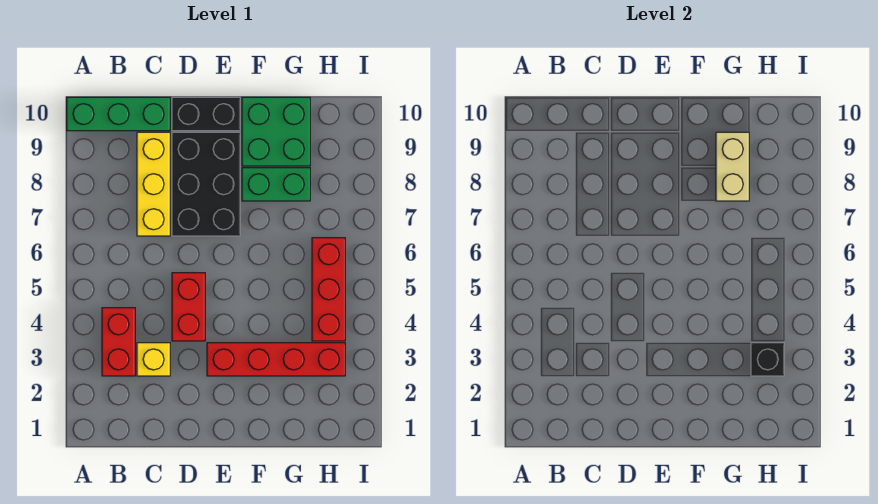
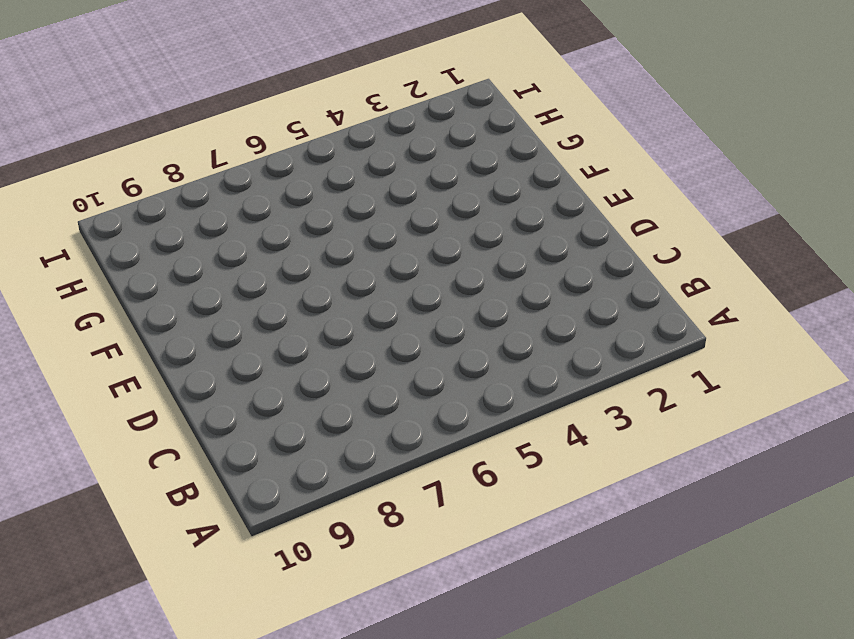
none -> green brick A10:C10 level 1
none -> red brick B3:B4 level 1
none -> yellow brick C3 level 1

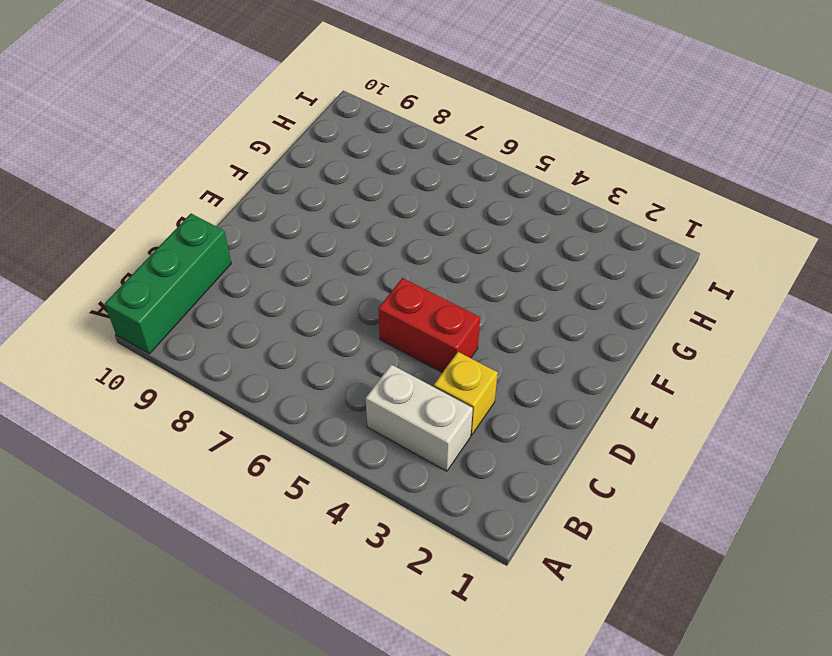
white brick B3:B4 level 1 -> red brick B3:B4 level 1
none -> yellow brick C7:C9 level 1
none -> black brick D7:E9 level 1
none -> black brick D10:E10 level 1

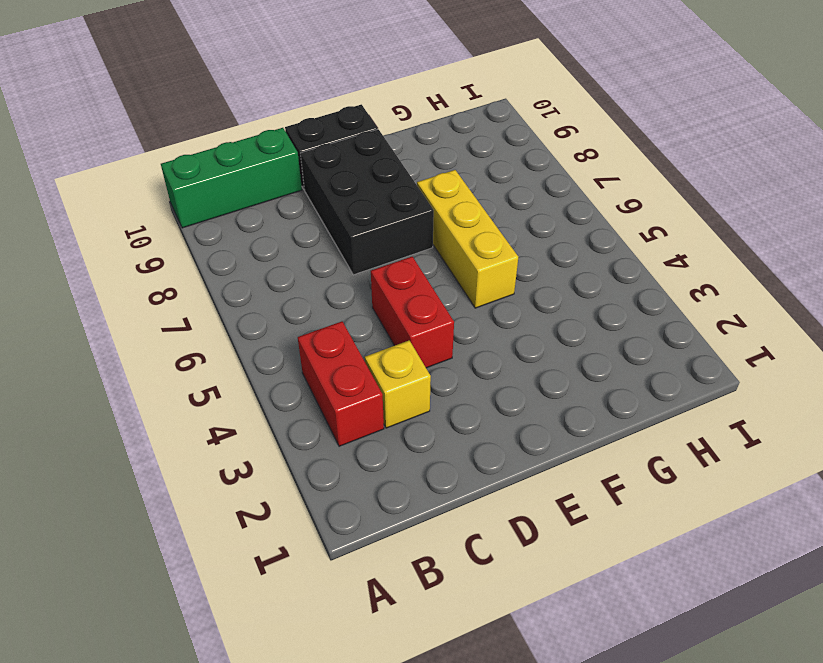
yellow brick F5:F7 level 1 -> yellow brick C7:C9 level 1
none -> red brick E3:H3 level 1
none -> green brick F8:G8 level 1
none -> green brick F9:G10 level 1

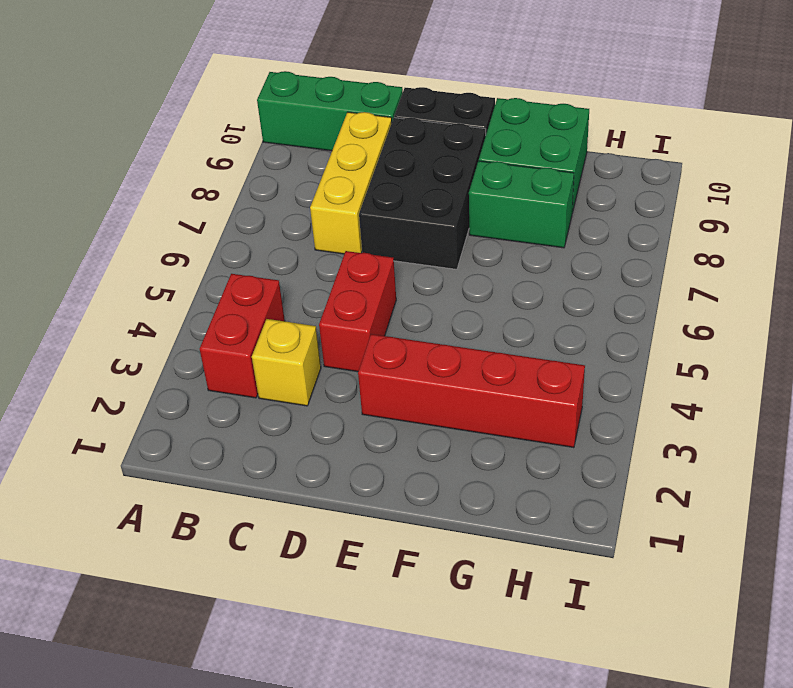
none -> red brick H4:H6 level 1
none -> tan brick G8:G9 level 2
none -> black brick H3 level 2

